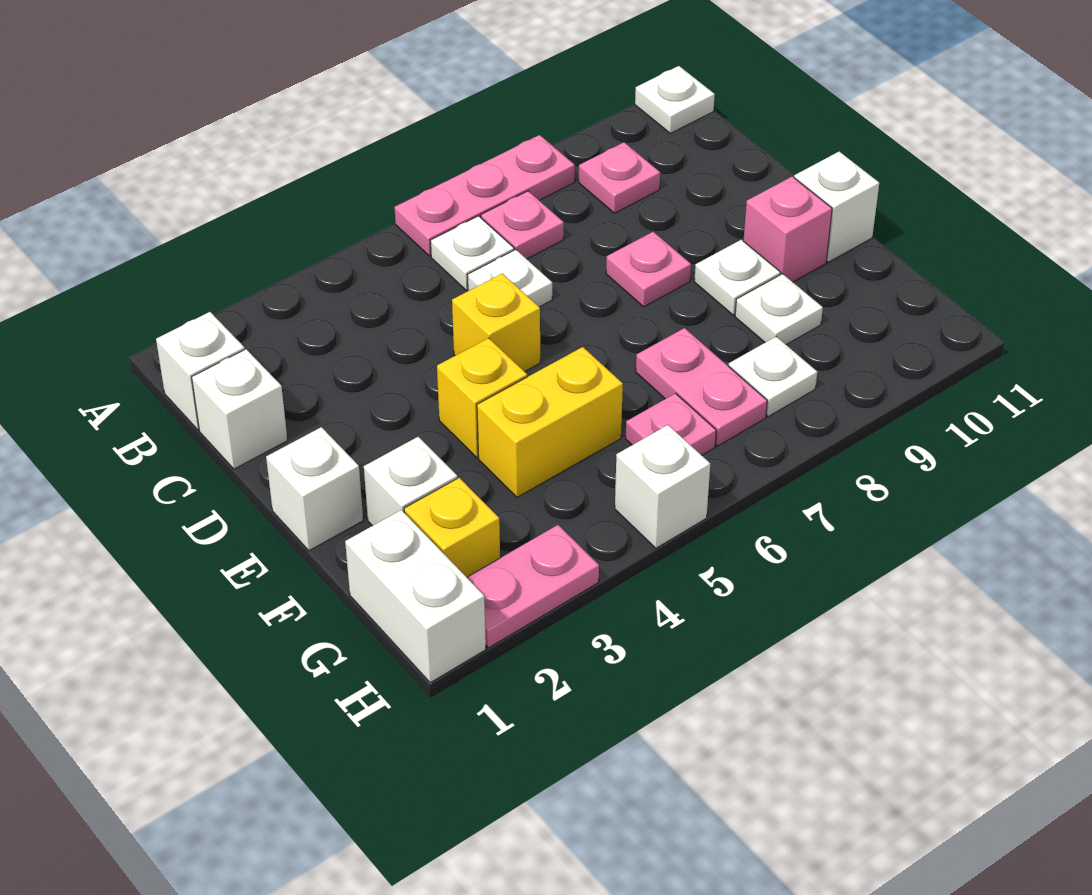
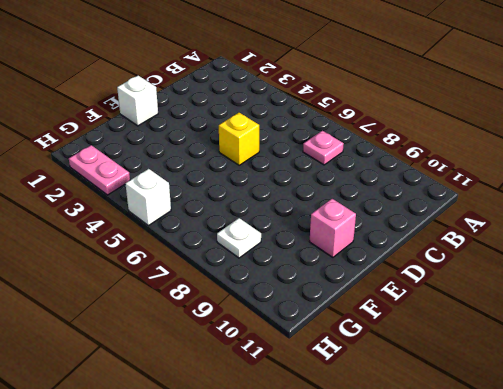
none -> pink plate A6:A8 level 1
none -> white plate A11 level 1
none -> white brick B1 level 1

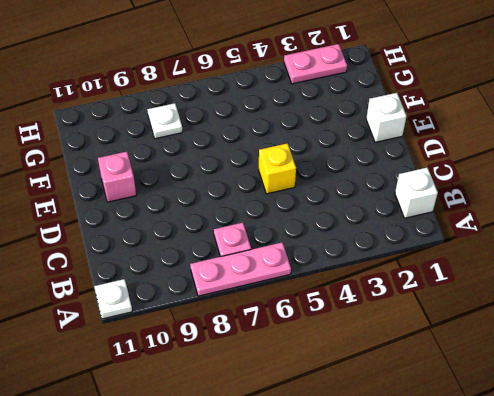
none -> white plate B6 level 1
none -> pink plate B9 level 1
none -> white brick C1 level 1

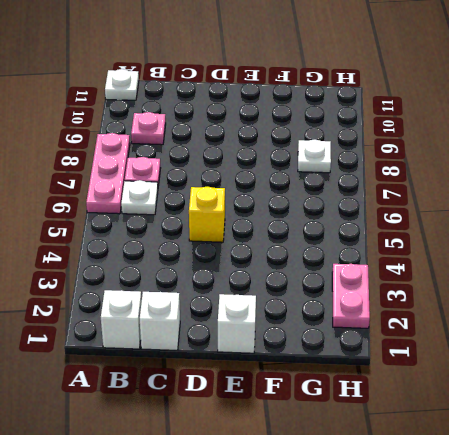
none -> white plate C6 level 1
none -> pink plate D8 level 1
none -> yellow brick E4 level 1

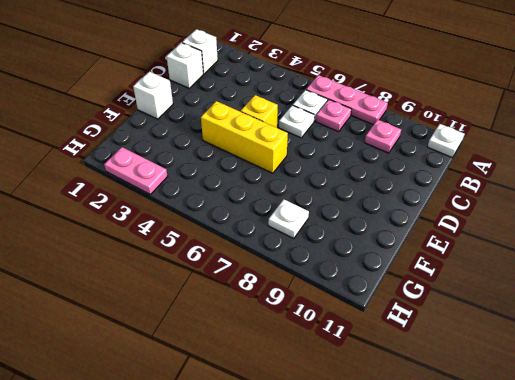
yellow brick E4:E6 level 1 -> yellow brick E4 level 1
none -> pink plate D8 level 1
none -> white plate E9 level 1
none -> pink brick E10 level 1

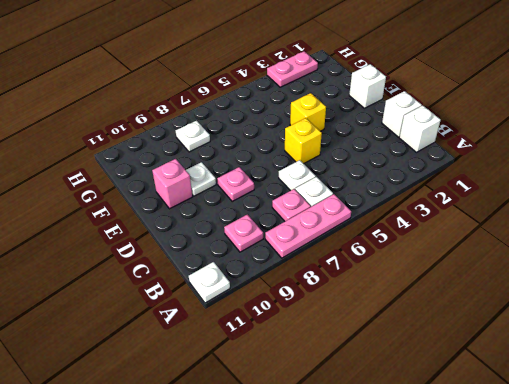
none -> white brick E11 level 1
none -> white brick F2 level 1
none -> yellow brick F4:F5 level 1

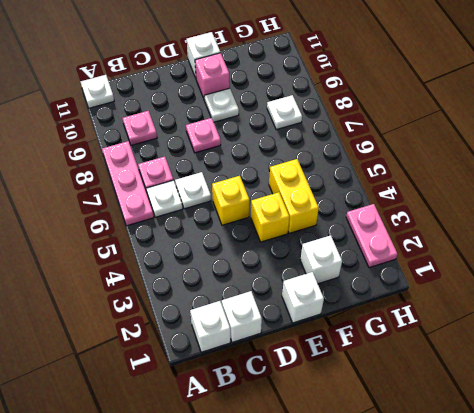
none -> pink plate F7:G7 level 1
none -> white plate F9 level 1
none -> white brick G1:H1 level 1

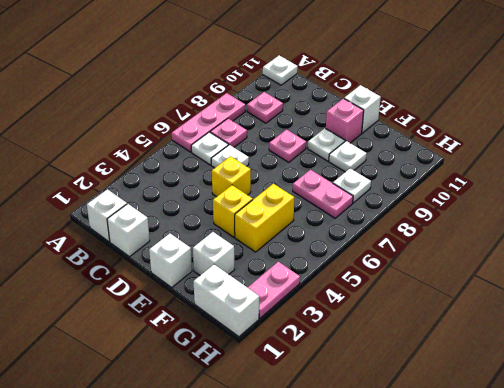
none -> yellow brick G2 level 1
none -> pink plate G6 level 1
none -> white brick H5 level 1

